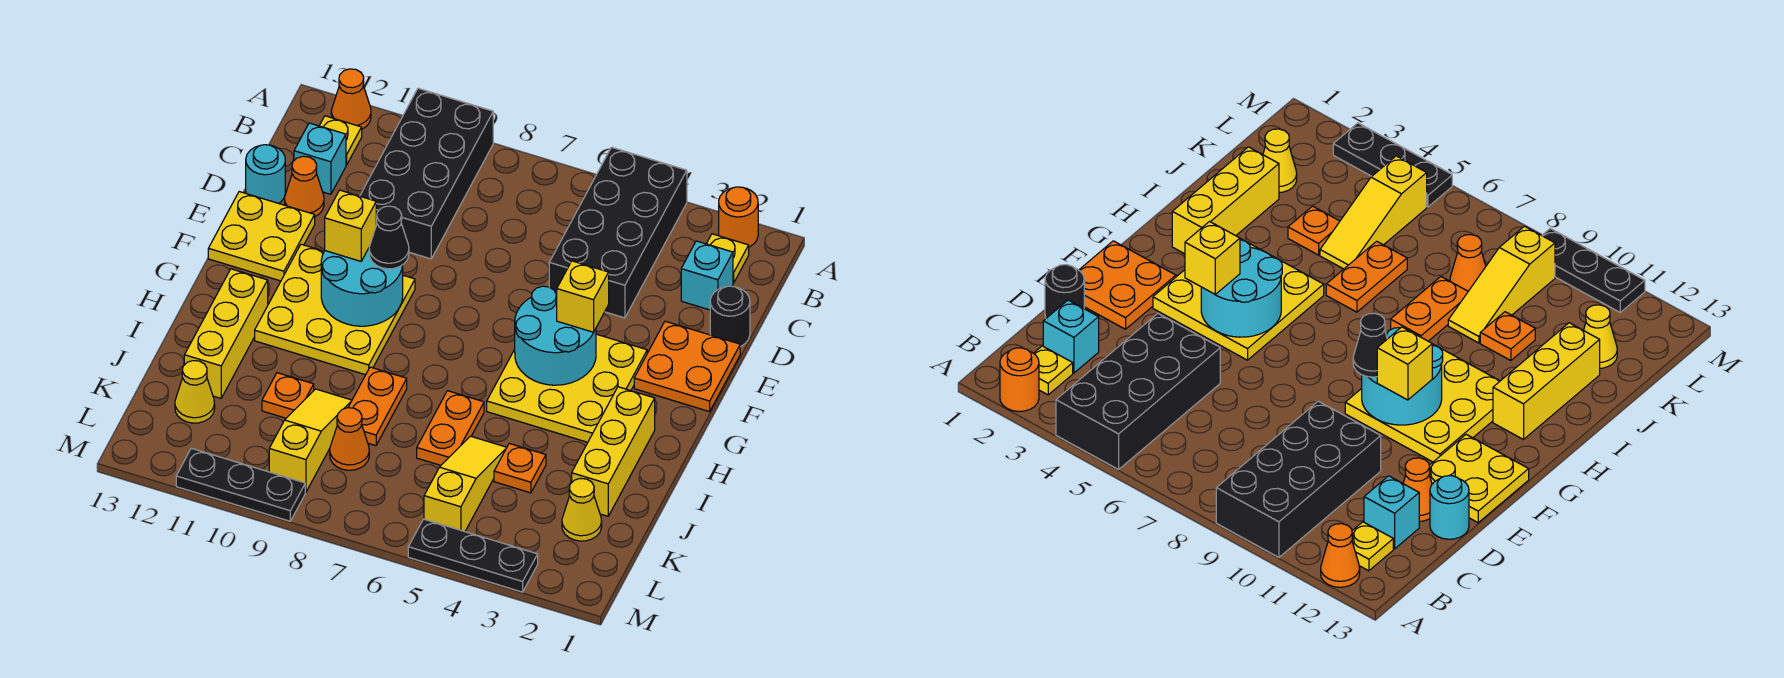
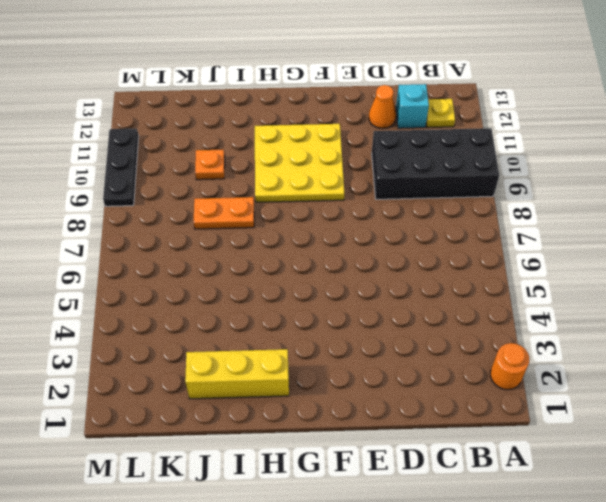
none -> black brick A4:D5 level 1
none -> orange cone A12 level 1
none -> yellow plate B2 level 1
none -> cyan brick C2 level 1

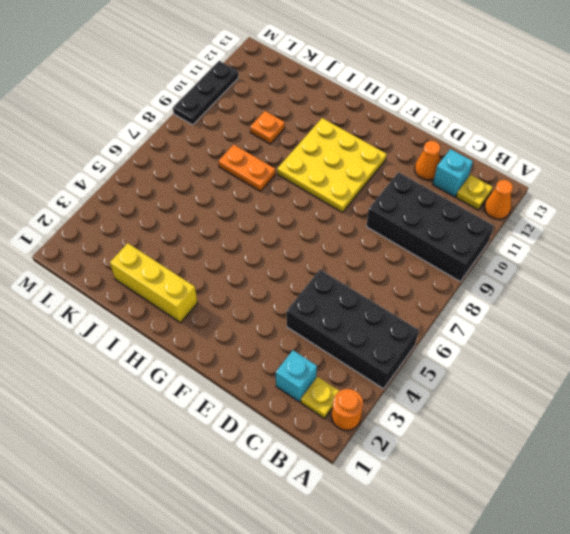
none -> black round brick D1 level 1
none -> cyan round brick D13 level 1
none -> orange plate E1:F2 level 1
none -> yellow plate E12:F13 level 1

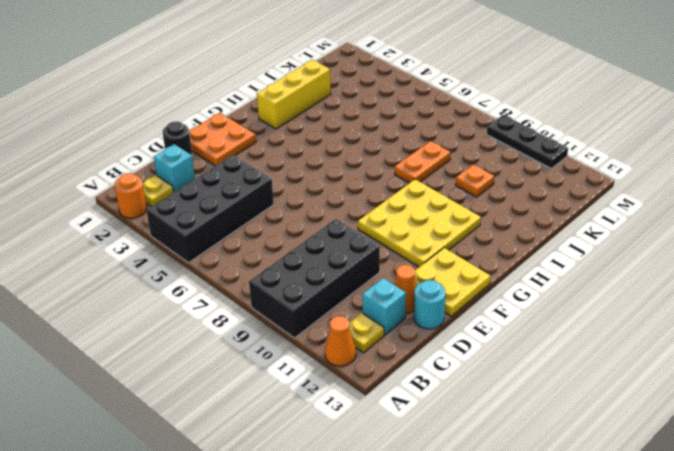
none -> yellow plate F3:H5 level 1
none -> yellow brick H12:J12 level 1
none -> orange plate I6:J6 level 1
none -> orange plate J4 level 1

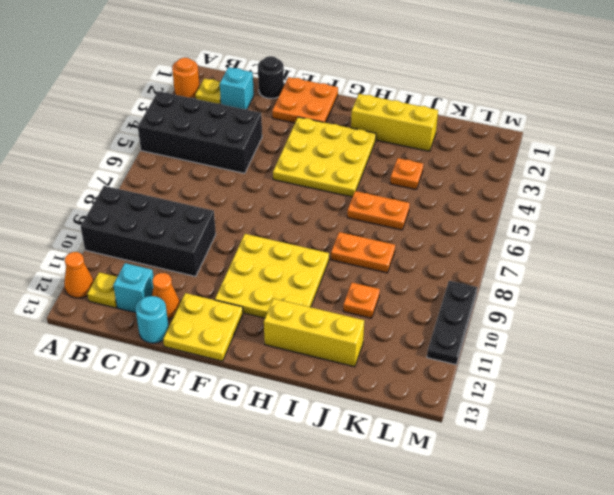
none -> yellow slope J5:L5 level 1 top L
none -> yellow slope J9:L9 level 1 top L
none -> yellow cone K2 level 1
none -> orange cone K8 level 1

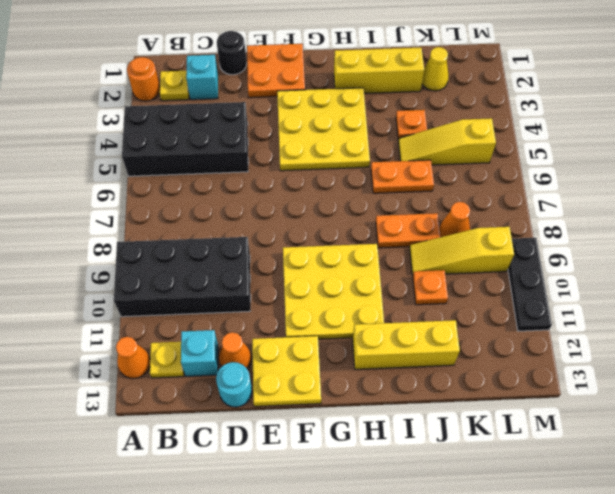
none -> yellow cone K12 level 1
none -> black plate M3:M5 level 1
none -> cyan round brick F4:G5 level 2
none -> cyan round brick F9:G10 level 2

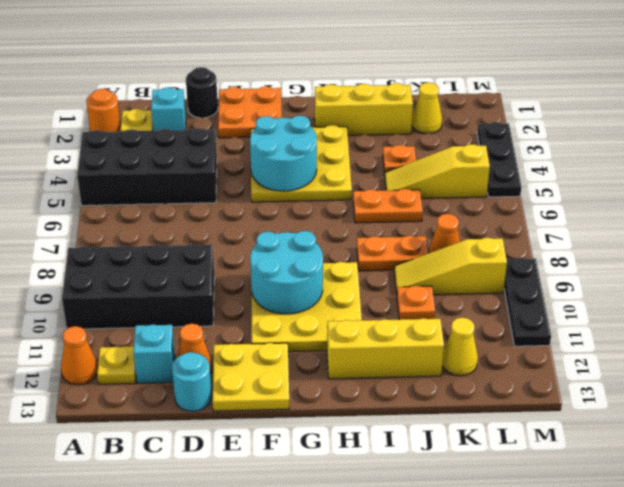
none -> yellow brick F4 level 3
none -> black cone F9 level 3
none -> yellow brick F10 level 3

